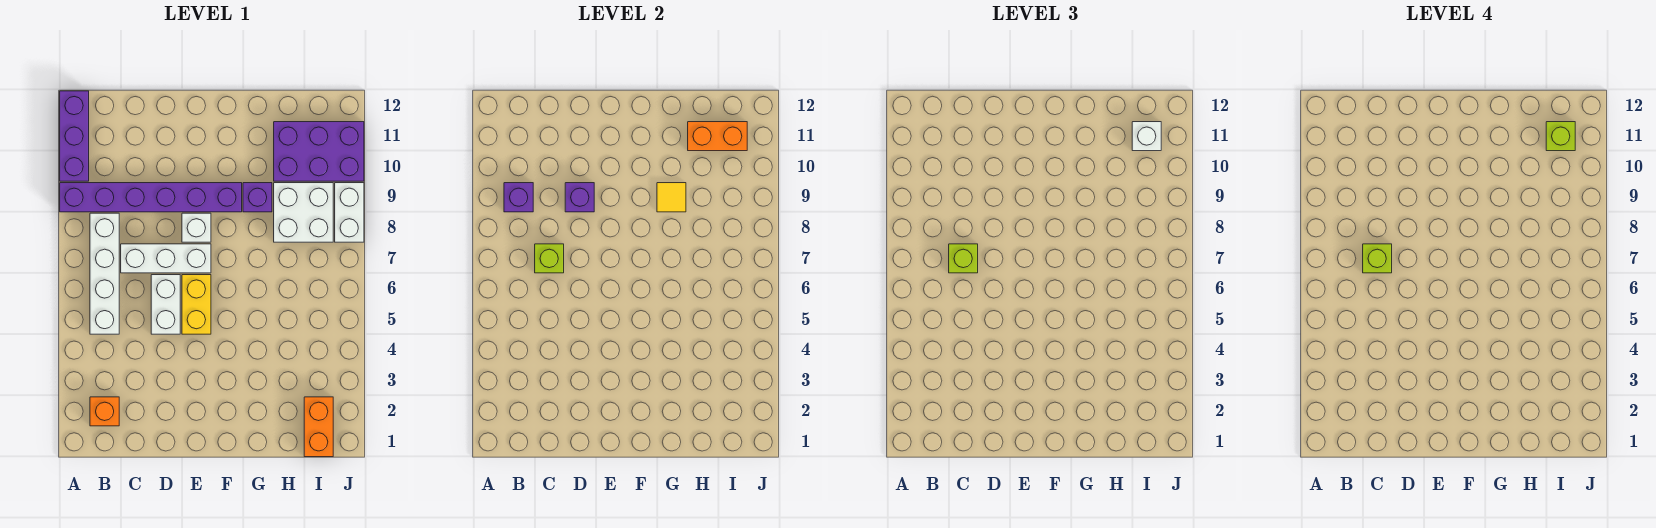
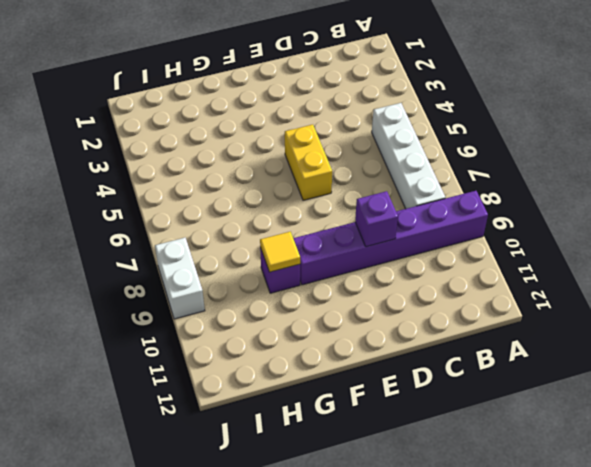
none -> purple brick A10:A12 level 1
none -> orange brick B2 level 1
none -> white brick C7:E7 level 1

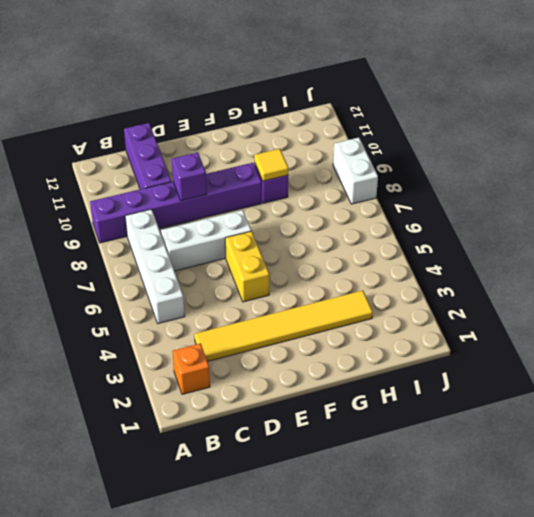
yellow tile C3:H3 level 1 -> none
purple brick C10:C12 level 1 -> purple brick A10:A12 level 1
none -> white brick D5:D6 level 1
none -> white brick E8 level 1
none -> white brick H8:I9 level 1

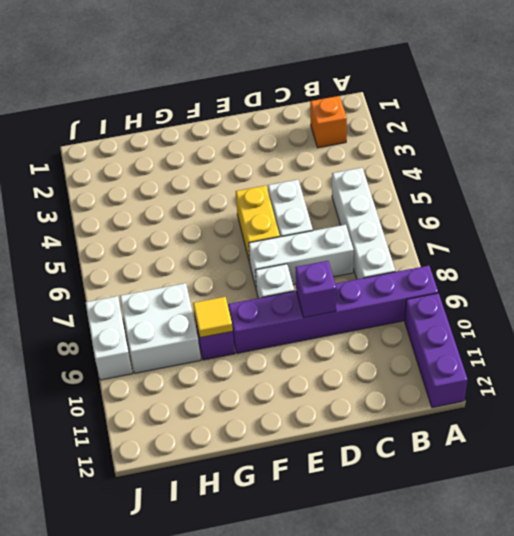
none -> purple brick H10:J11 level 1
none -> orange brick I1:I2 level 1
none -> purple brick B9 level 2

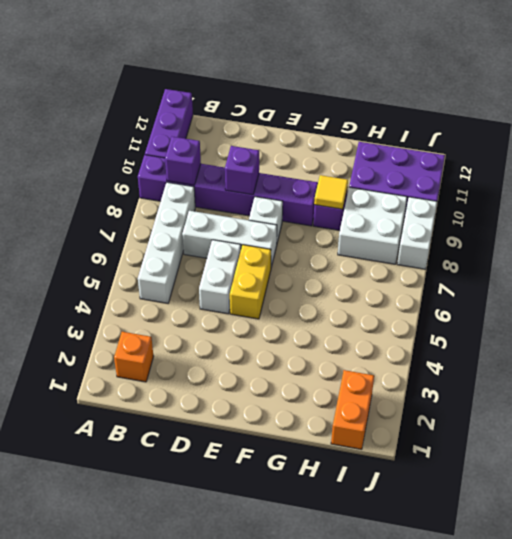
none -> lime brick C7 level 2
none -> orange brick H11:I11 level 2
none -> lime brick C7 level 3

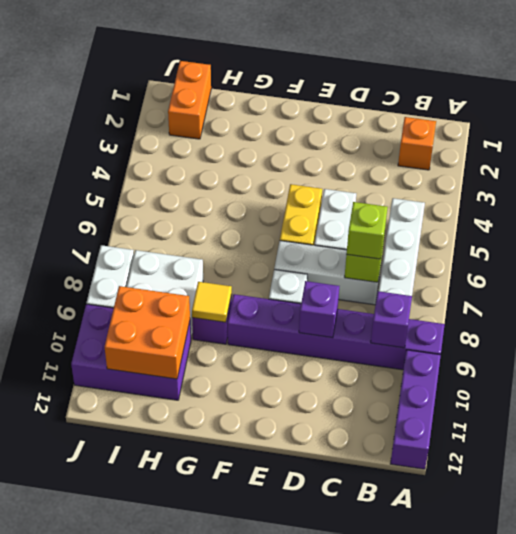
orange brick H10:I11 level 2 -> orange brick H11:I11 level 2
none -> white brick I11 level 3
none -> lime brick C7 level 4
none -> lime brick I11 level 4

